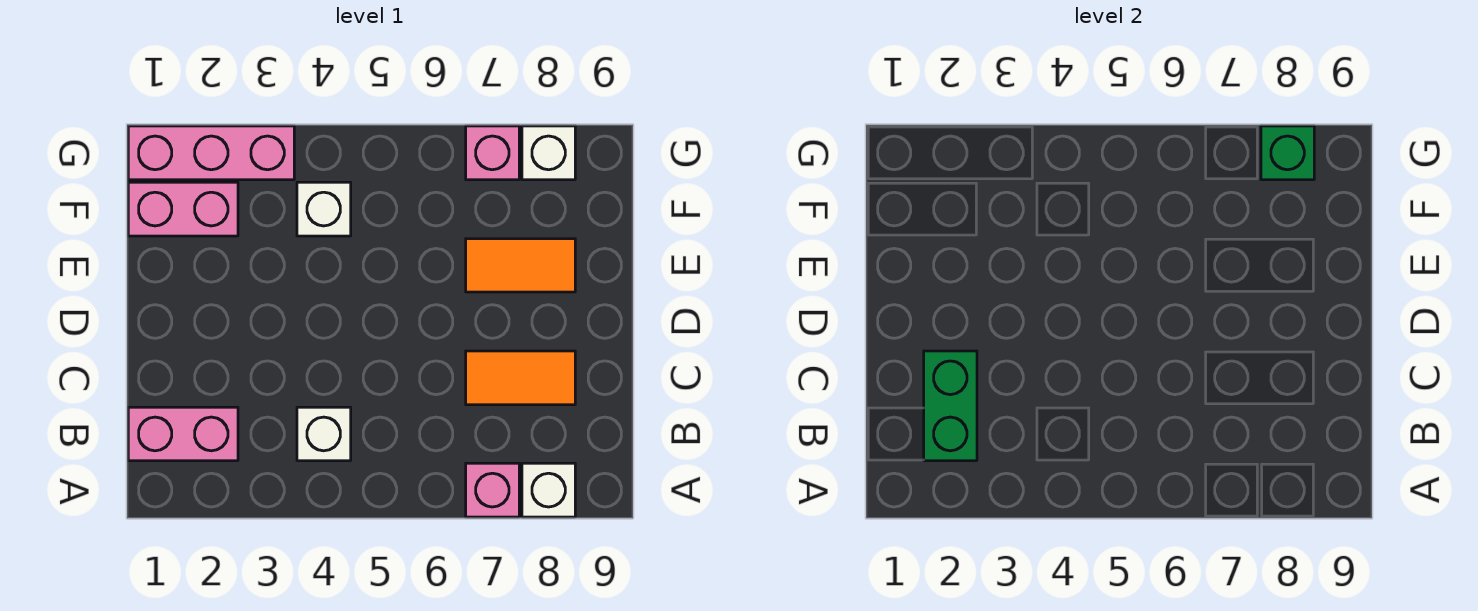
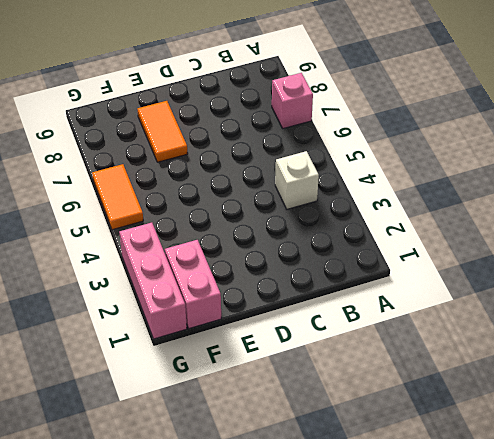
orange tile G5:G6 level 1 -> orange tile C7:C8 level 1
none -> white brick A8 level 1
none -> pink brick B1:B2 level 1
none -> white brick F4 level 1

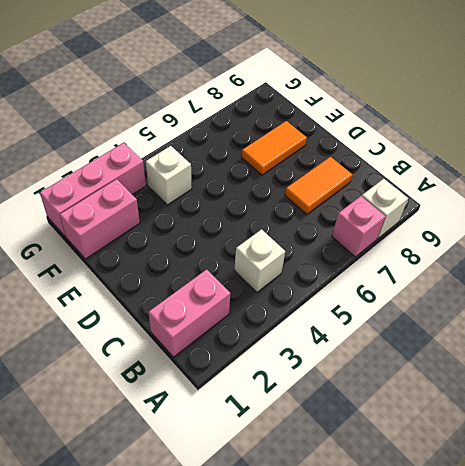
none -> pink brick G7 level 1
none -> white brick G8 level 1
none -> green brick B2:C2 level 2

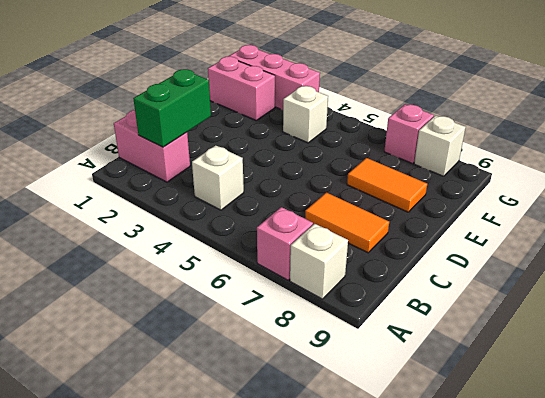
none -> green brick G8 level 2

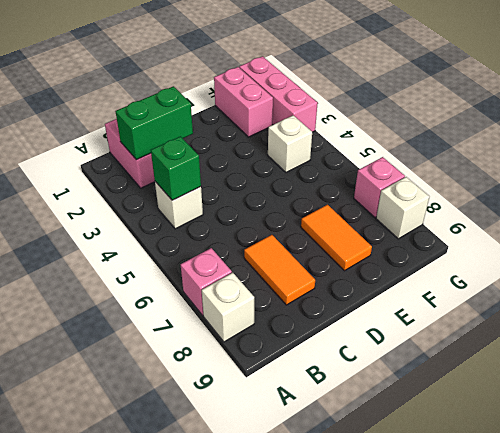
green brick B4 level 2 -> green brick G8 level 2

